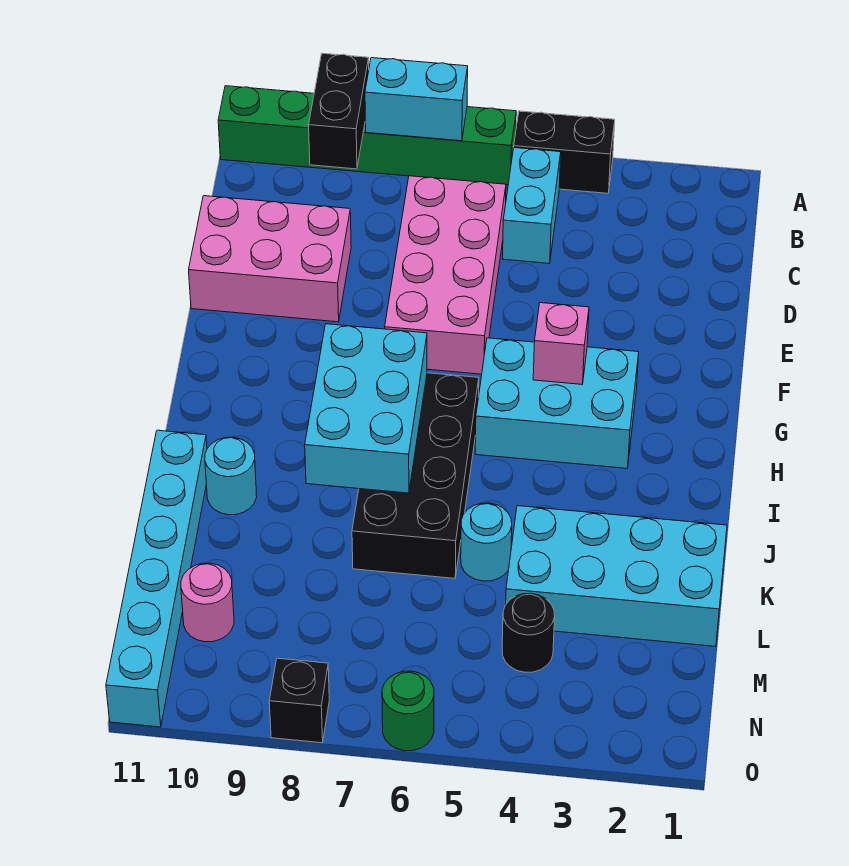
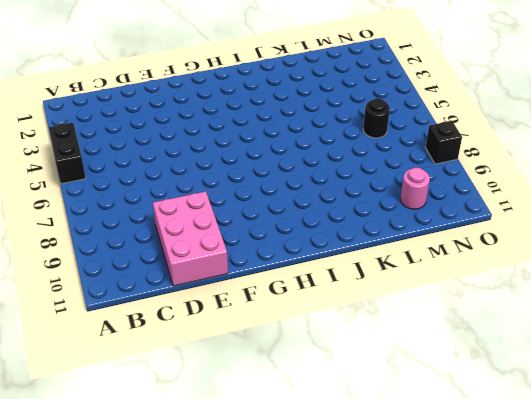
black round brick M6 level 1 -> black round brick M4 level 1
none -> green brick A6:A11 level 1
none -> cyan brick B5:C5 level 1
none -> pink brick C6:F7 level 1

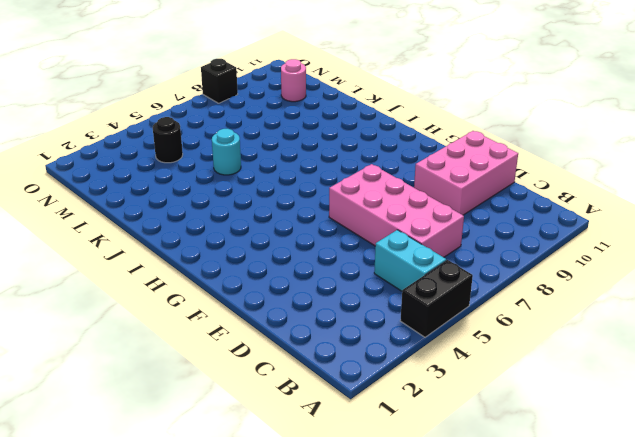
none -> green brick A6:A11 level 1
none -> cyan brick G3:H5 level 1
none -> black brick H6:K7 level 1

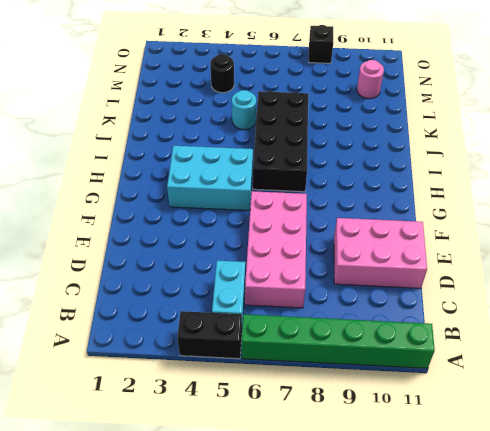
none -> cyan round brick J10 level 1
none -> cyan brick J11:O11 level 1
none -> cyan brick K1:L4 level 1

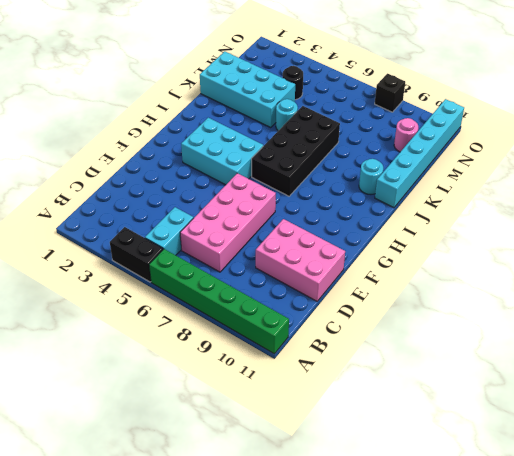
none -> green round brick O6 level 1
none -> cyan brick A7:A8 level 2
none -> black brick A9:B9 level 2

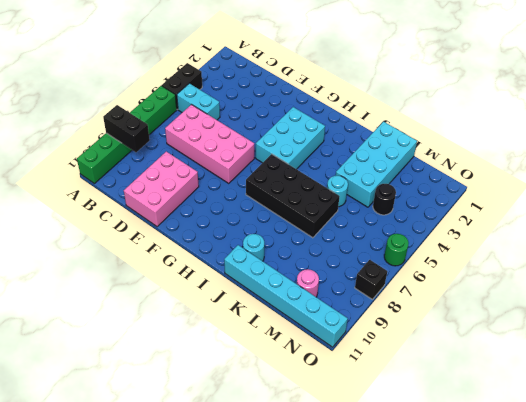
none -> cyan brick A7:A8 level 2
none -> pink brick G4 level 2
none -> cyan brick H7:J8 level 2

